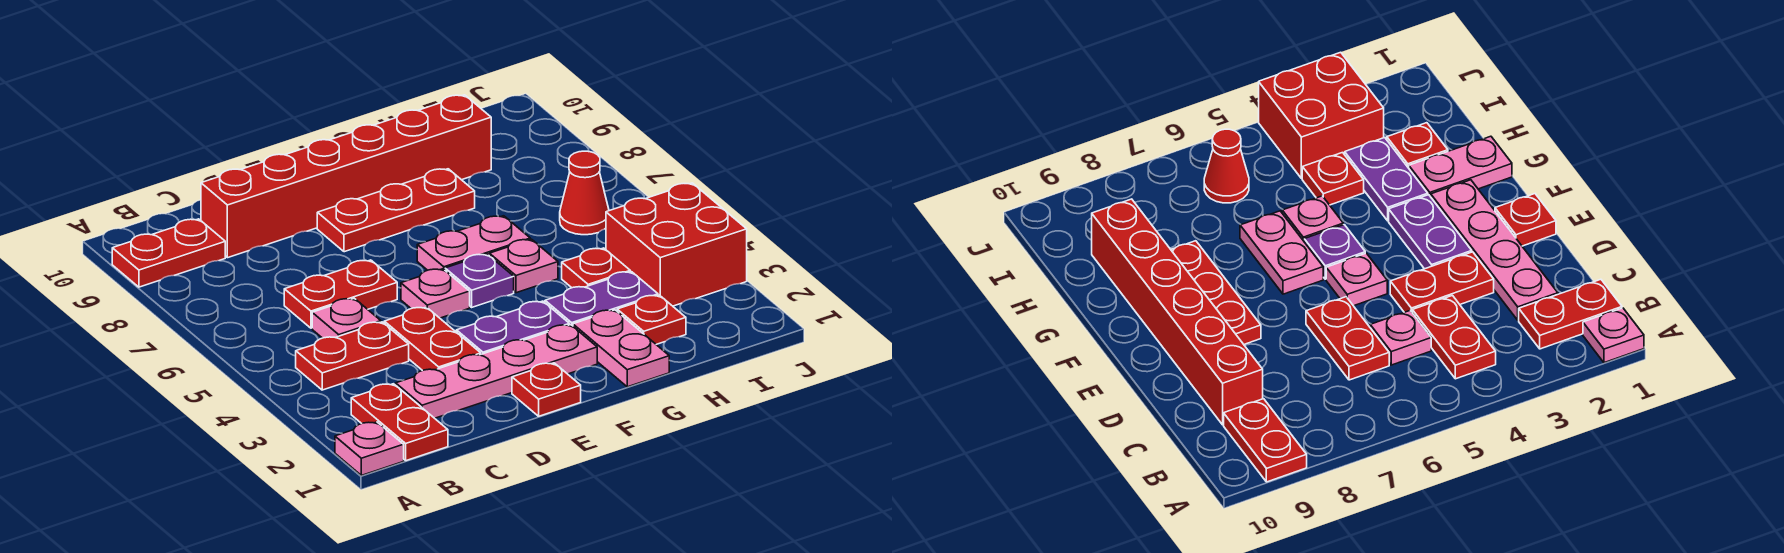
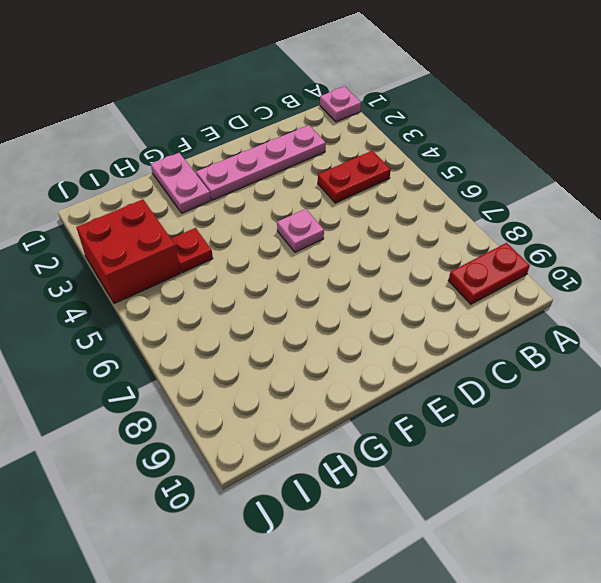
none -> red plate B1:B2 level 1
none -> pink plate C5 level 1
none -> red plate C6:D6 level 1

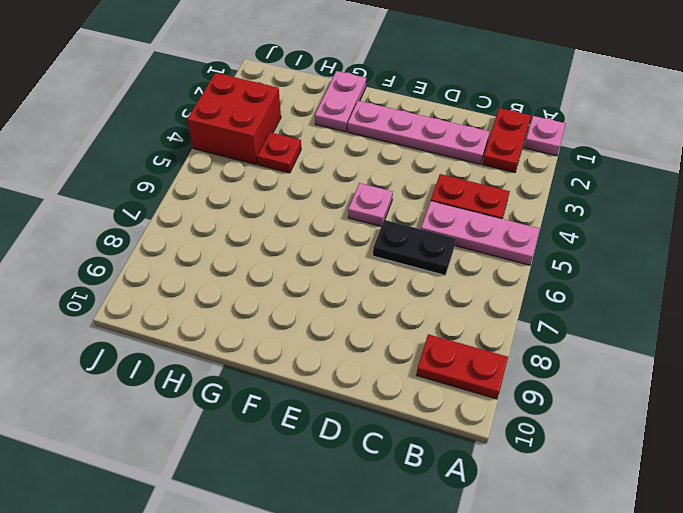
pink plate A5:C5 level 1 -> pink plate C5 level 1
black plate C6:D6 level 1 -> red plate C6:D6 level 1
none -> red brick C9:H9 level 1
none -> red plate D3:D4 level 1
none -> red plate E1 level 1

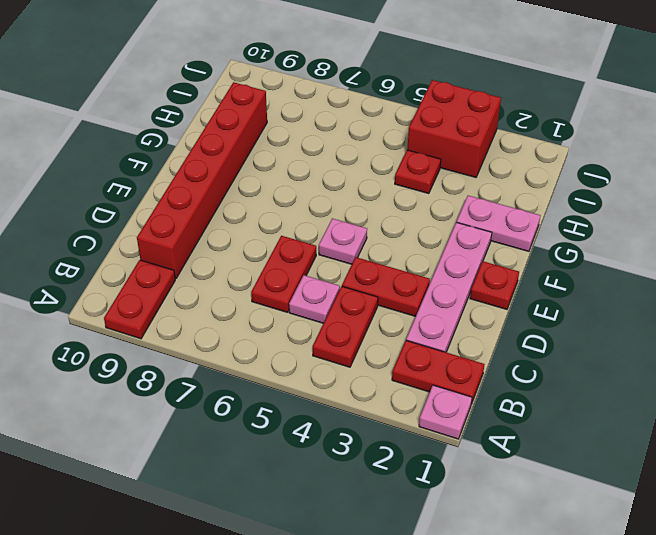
none -> purple plate E3:F3 level 1
none -> red plate E8:G8 level 1
none -> purple plate F5 level 1

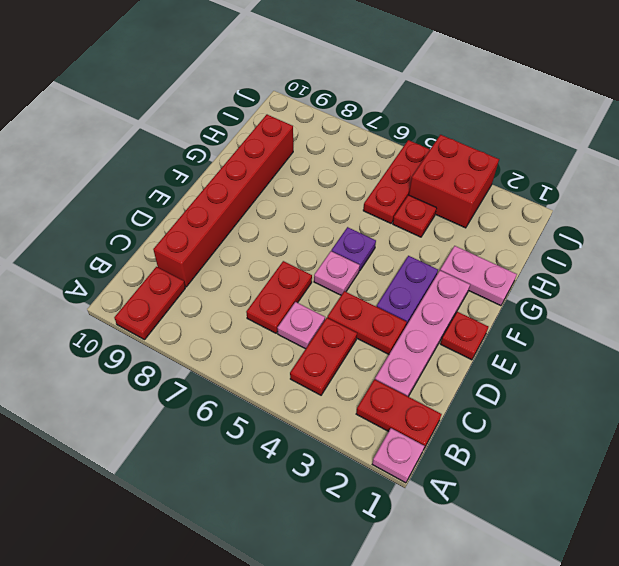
red plate H5:J5 level 1 -> red plate E8:G8 level 1
none -> pink plate F6:G6 level 1
none -> purple plate G3:H3 level 1
none -> pink plate G5 level 1

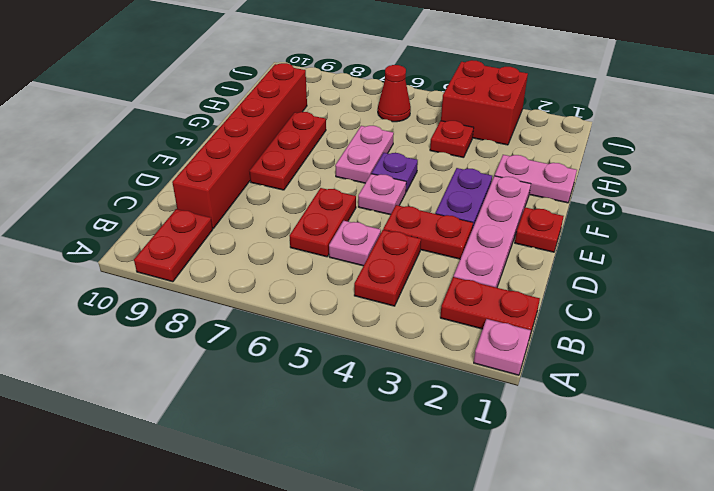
none -> purple plate G3:H3 level 1
none -> pink plate G5 level 1
none -> red plate H2 level 1

